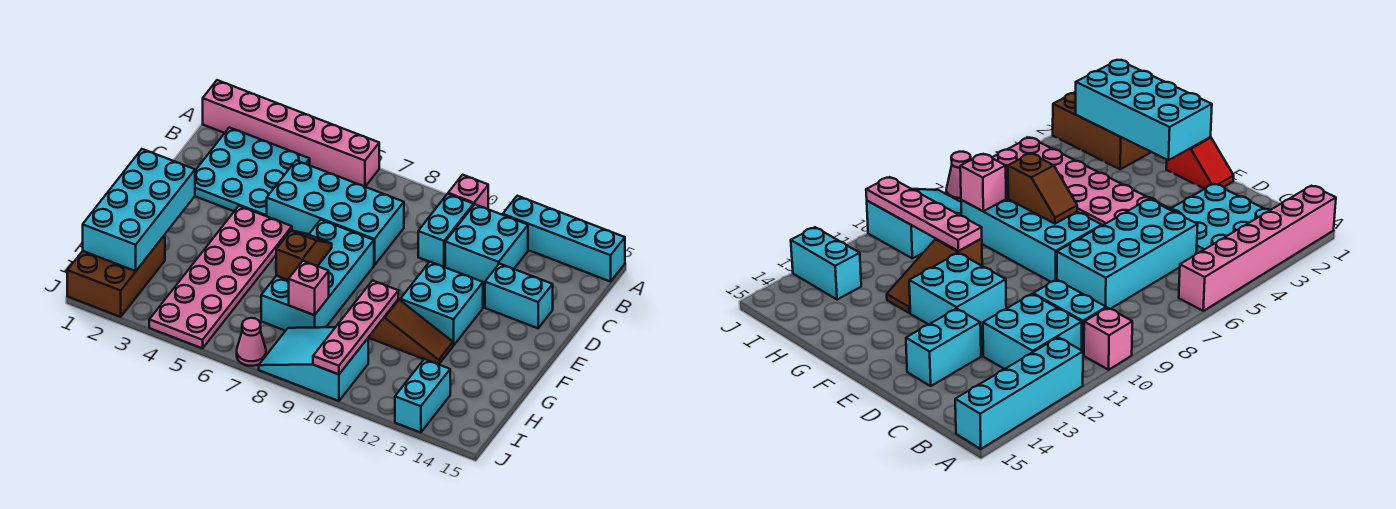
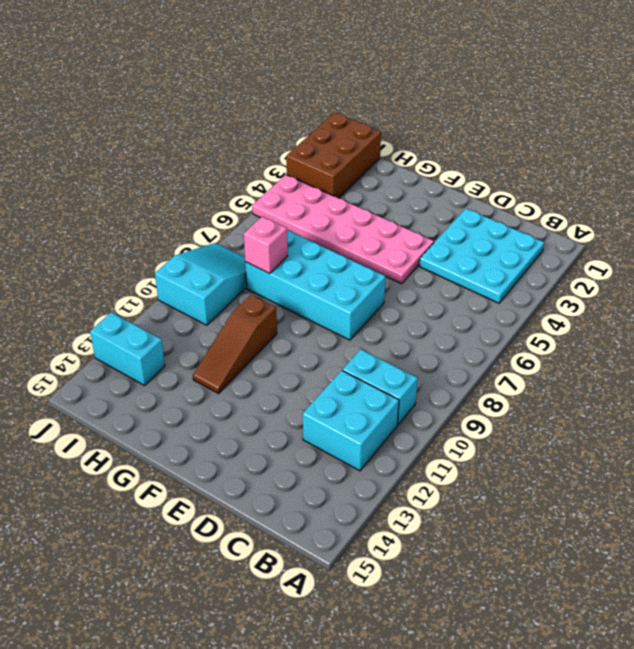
brown brick I1:J3 level 1 -> brown brick H1:J2 level 1
none -> pink brick A1:A6 level 1
none -> pink brick A10 level 1
none -> cyan brick A12:A15 level 1

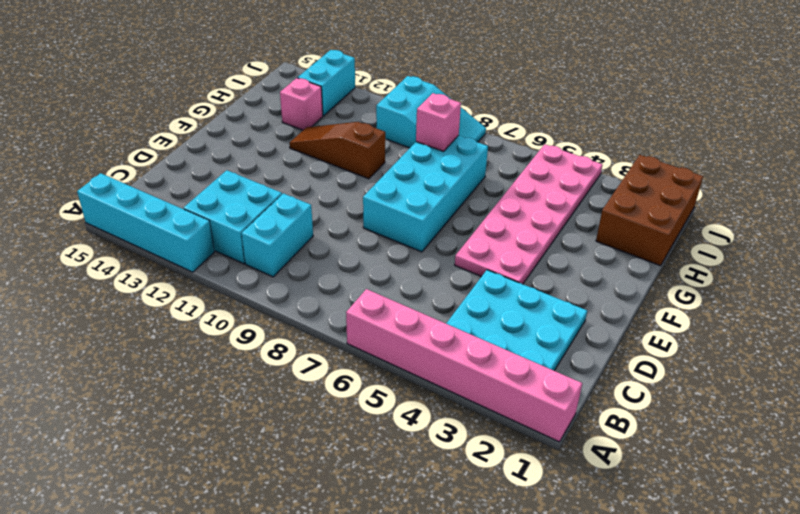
pink brick H13 level 1 -> pink brick A10 level 1
none -> cyan brick C5:D8 level 1
none -> cyan brick D13:D14 level 1
none -> red slope E1:F1 level 1 top F

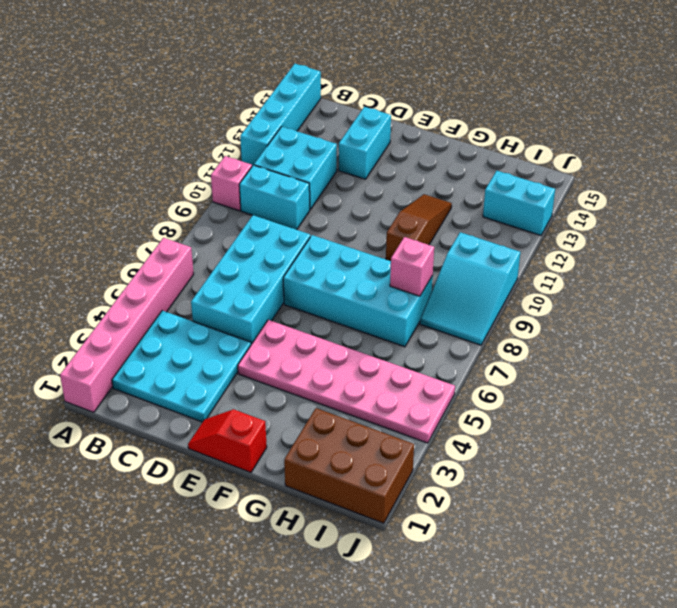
none -> cyan brick E11:F12 level 1
none -> pink cone J7 level 1
none -> cyan brick F1:I2 level 2

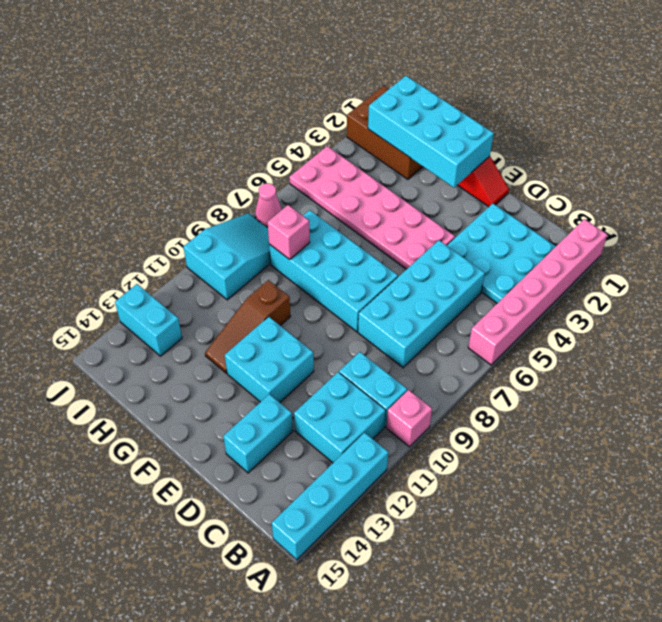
none -> brown slope F7:G7 level 2 top G
none -> pink plate G10:J10 level 2

